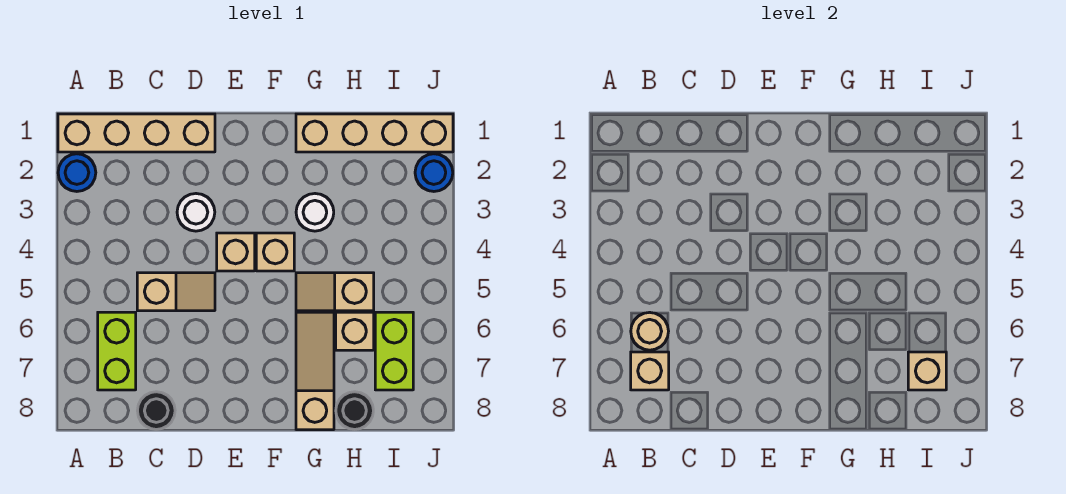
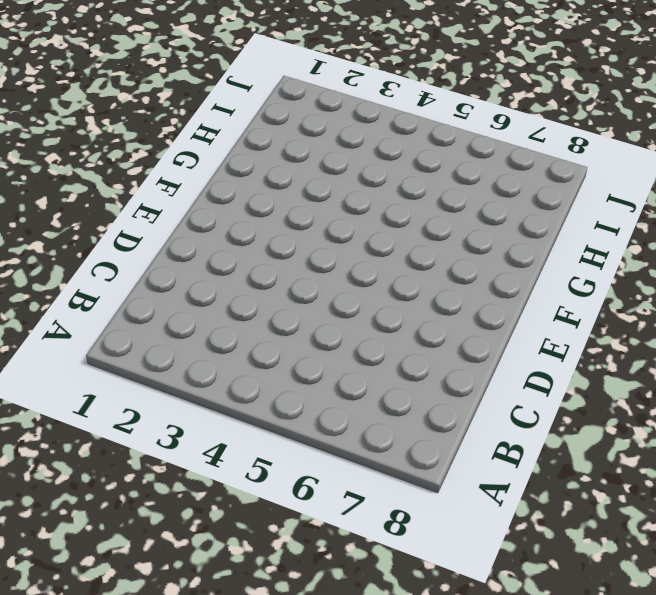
none -> tan brick A1:D1 level 1
none -> blue round brick A2 level 1
none -> lime brick B6:B7 level 1

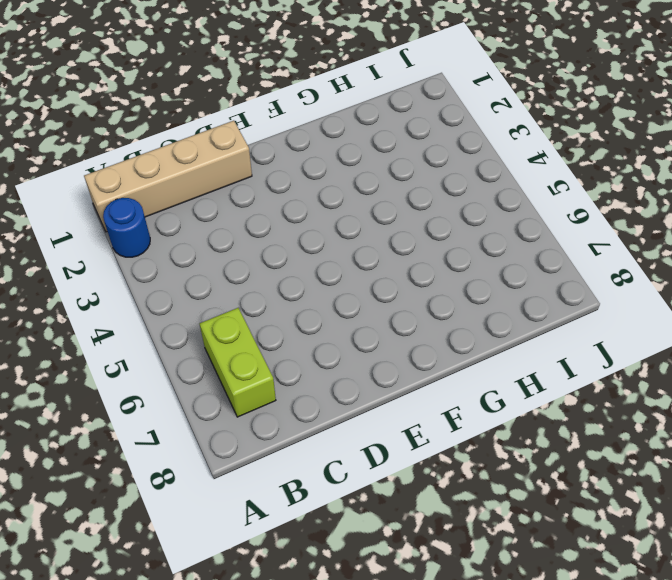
none -> tan slope C5:D5 level 1 top C
none -> black round brick C8 level 1
none -> white round brick D3 level 1

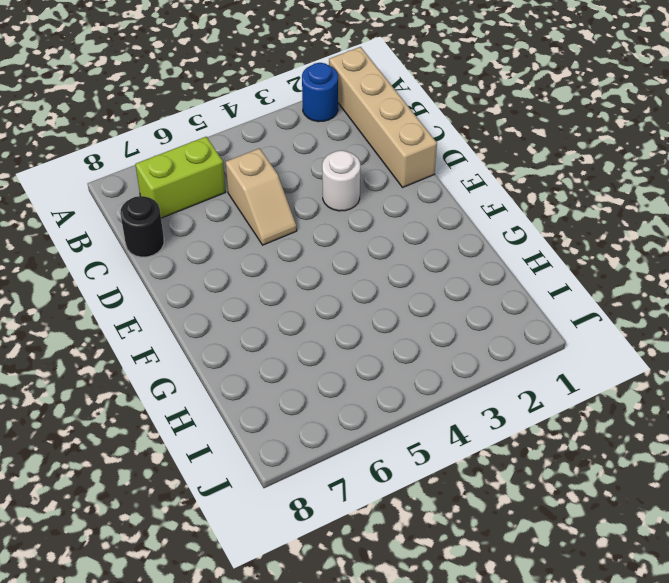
none -> tan brick E4 level 1
none -> tan brick F4 level 1
none -> tan brick G1:J1 level 1

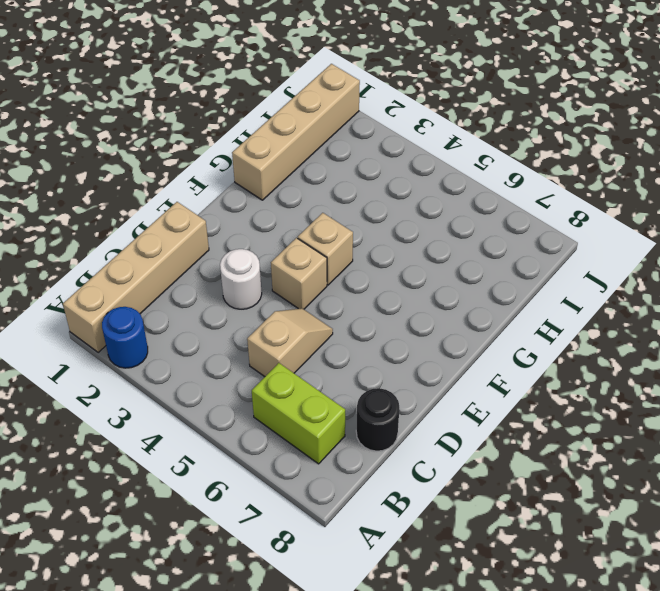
none -> white round brick G3 level 1
none -> tan slope G5:H5 level 1 top H
none -> tan slope G6:G8 level 1 top 8

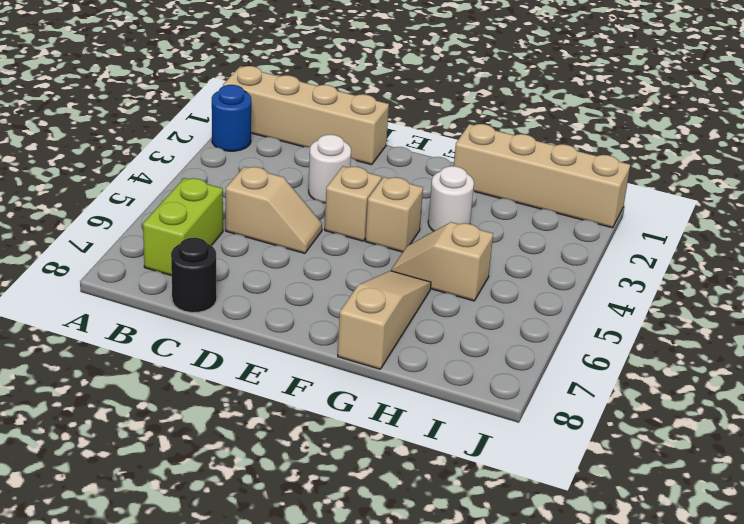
none -> tan brick H6 level 1
none -> black round brick H8 level 1
none -> lime brick I6:I7 level 1

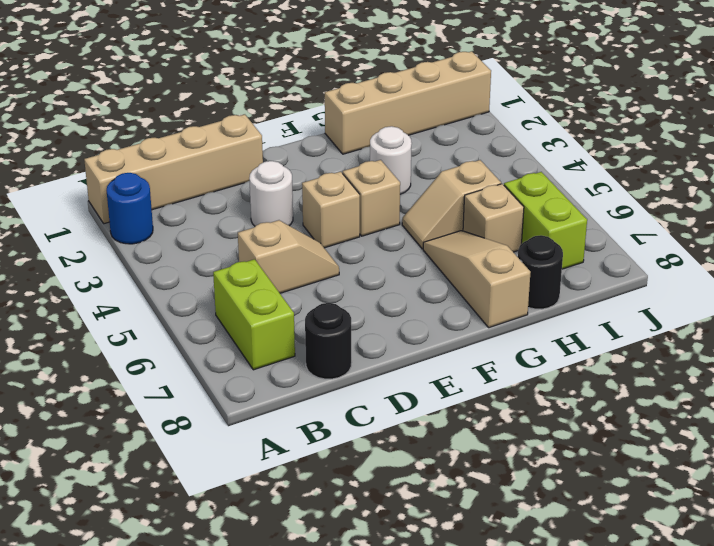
none -> blue round brick J2 level 1
none -> tan round brick B6 level 2
none -> tan brick B7 level 2

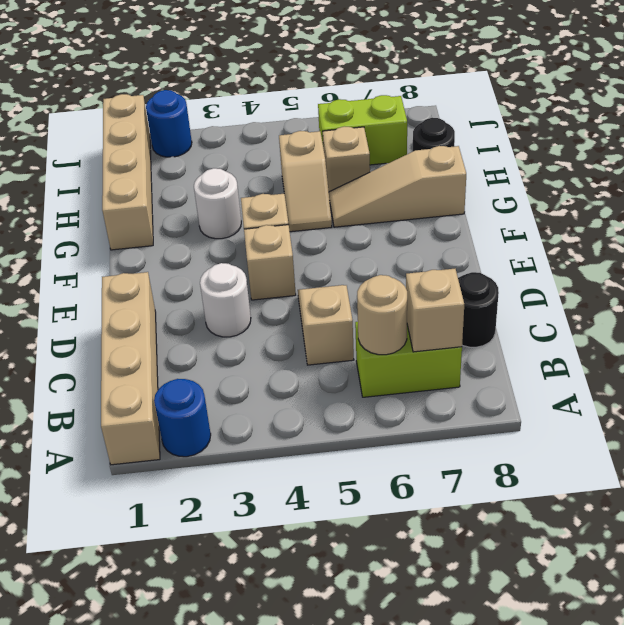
none -> tan brick I7 level 2

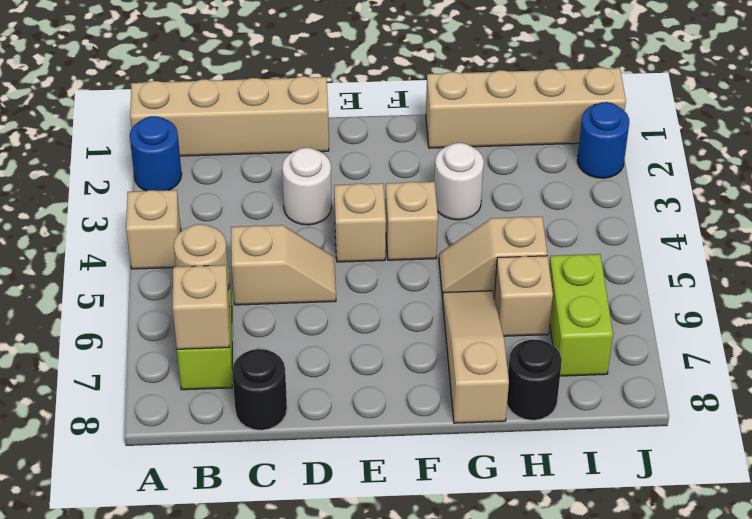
tan brick A4 level 1 -> tan brick I7 level 2

